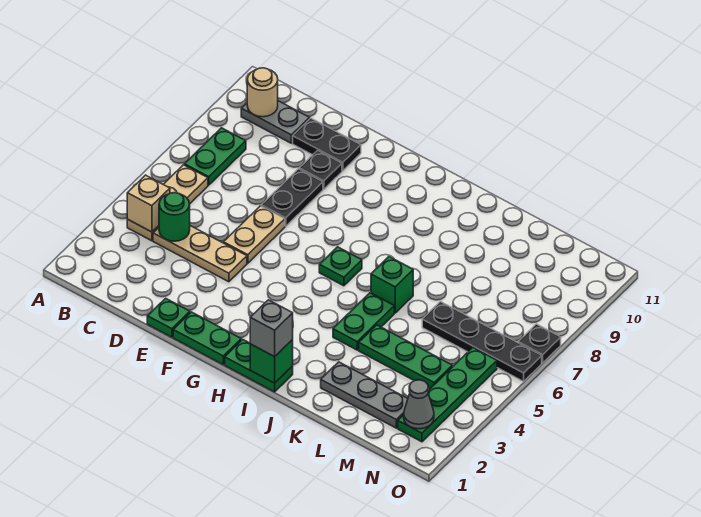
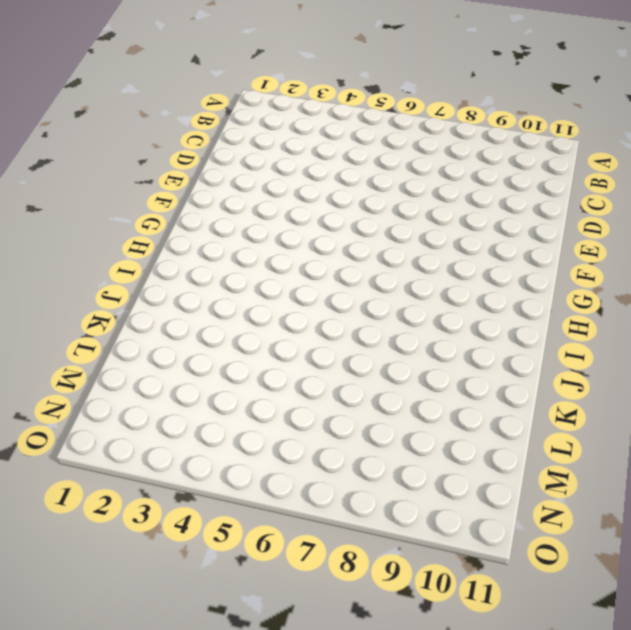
none -> tan plate B4:B6 level 1
none -> green plate B7:B8 level 1
none -> grey plate B10:C10 level 1

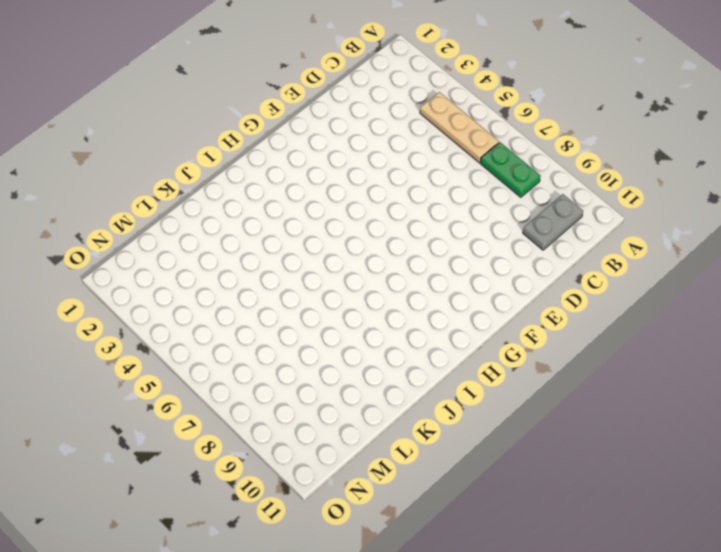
none -> tan plate C4:E4 level 1
none -> black plate D10:E10 level 1
none -> green plate E1 level 1

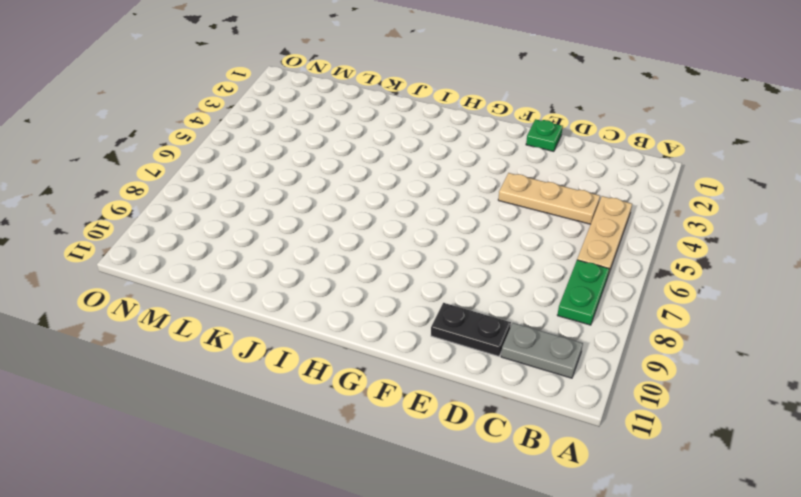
none -> tan plate E5:E6 level 1
none -> black plate E7:E8 level 1
none -> black plate E9 level 1

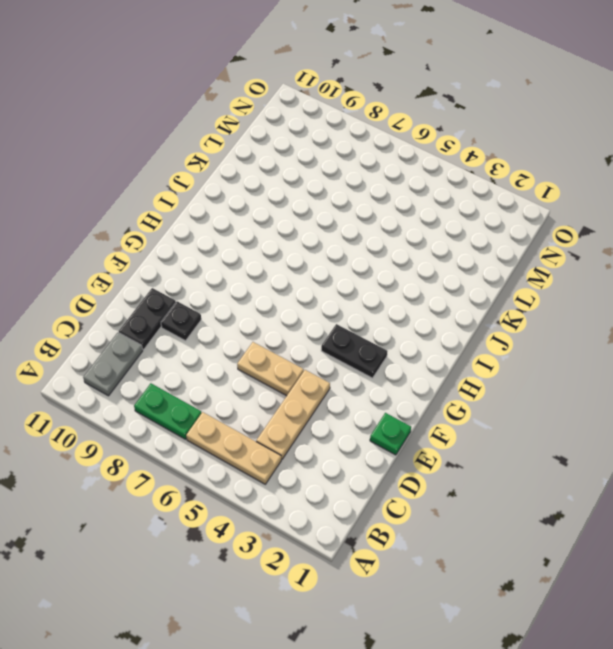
black plate G3:G4 level 1 -> black plate E7:E8 level 1
none -> green plate F1:G1 level 1
none -> green plate H1:I1 level 1
none -> green plate H6 level 1

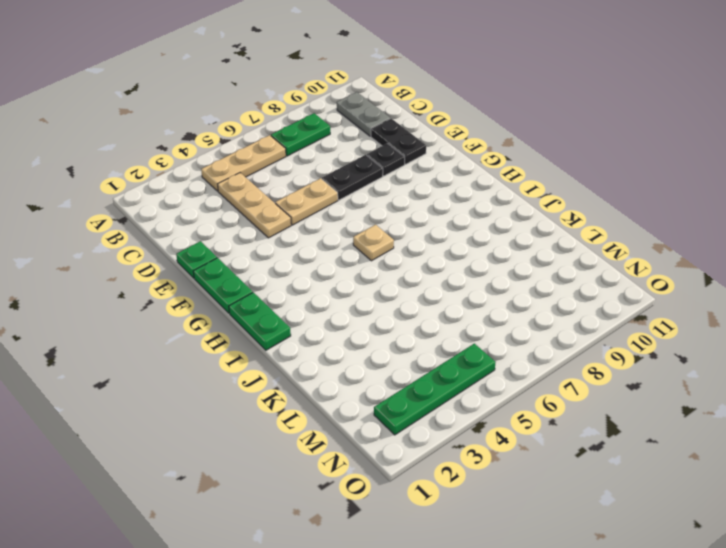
tan plate H6 level 1 -> green plate H6 level 1
none -> green plate J4:J5 level 1
none -> green brick J6 level 1
none -> grey plate K2:M2 level 1

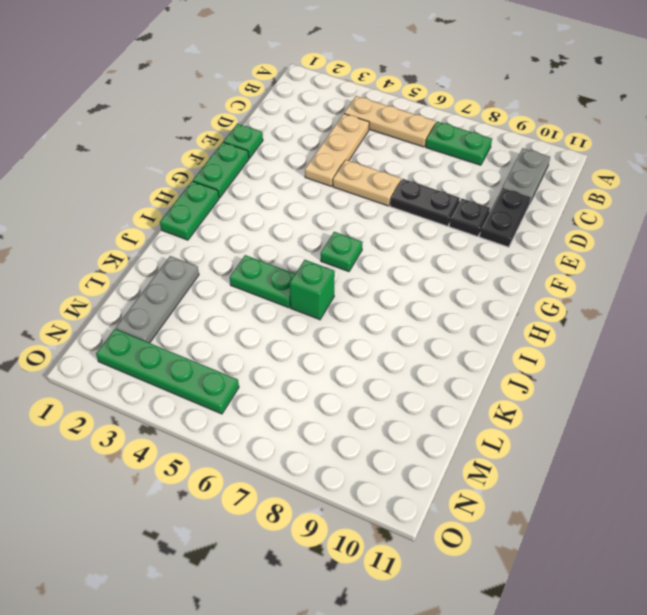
none -> green plate K4:M4 level 1
none -> black plate L6:O6 level 1
none -> black plate O7 level 1

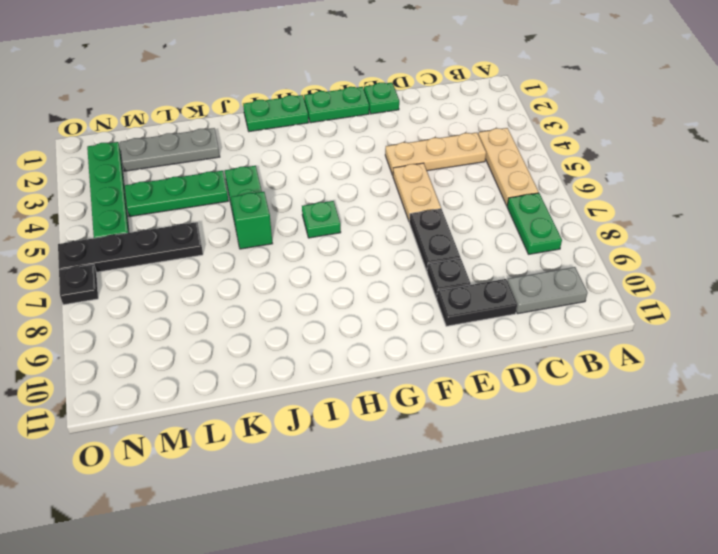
none -> tan brick B4 level 2
none -> tan round brick B10 level 2
none -> green round brick C4 level 2

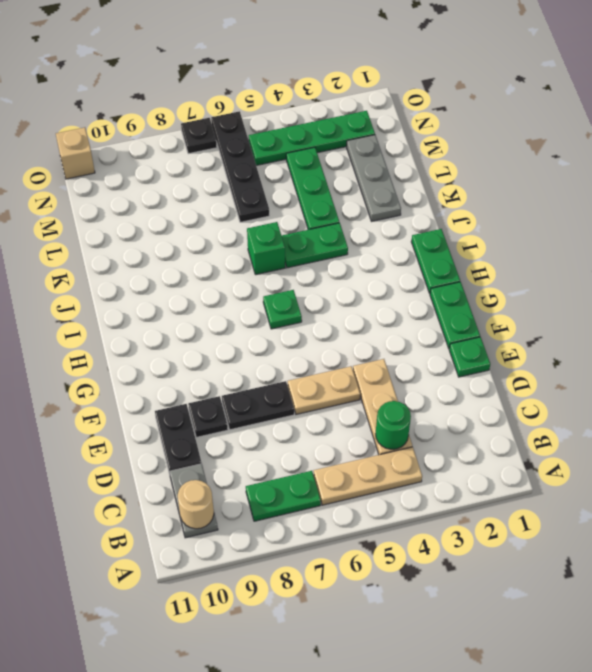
tan brick O11 level 1 -> tan brick B4 level 2
none -> green brick I1 level 2
none -> grey cone N2 level 2
none -> grey brick I1 level 3

